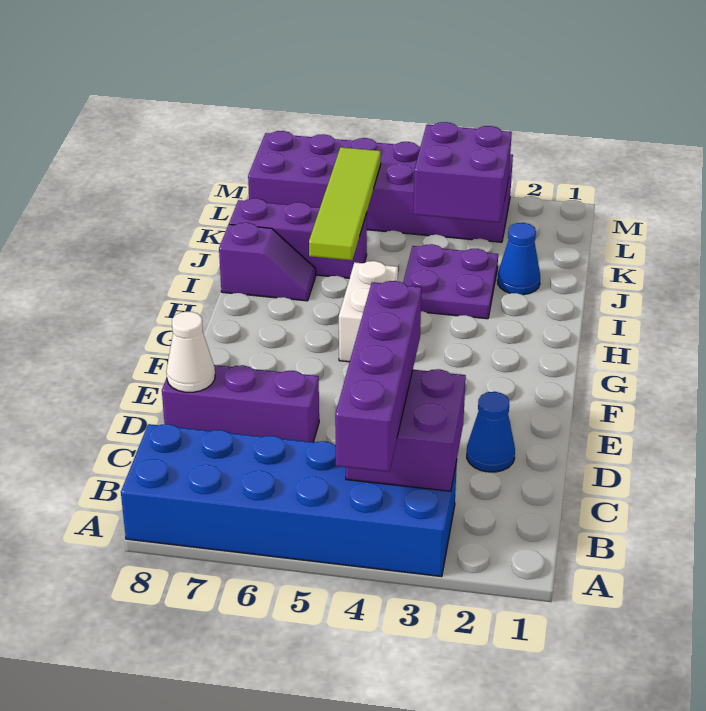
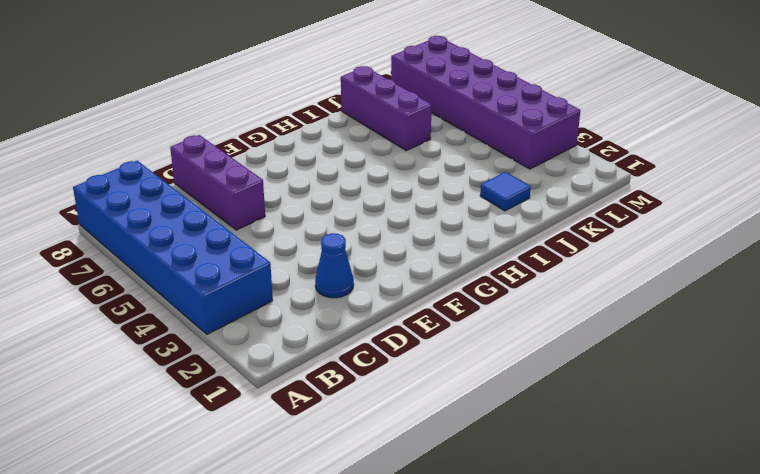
blue tile J2 level 1 -> blue cone J2 level 1
none -> white brick G5:H5 level 1
none -> purple plate I3:J4 level 1
none -> purple slope I7:I8 level 1 top 8

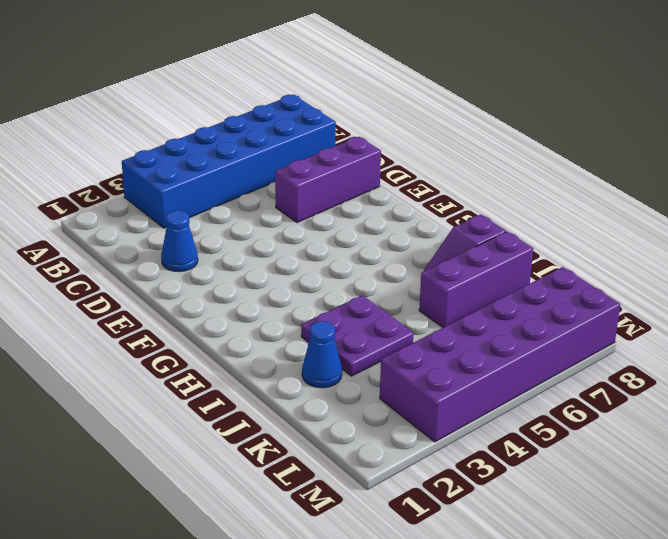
none -> white brick G5:H5 level 1
none -> purple brick B3:C4 level 2
none -> white cone D8 level 2

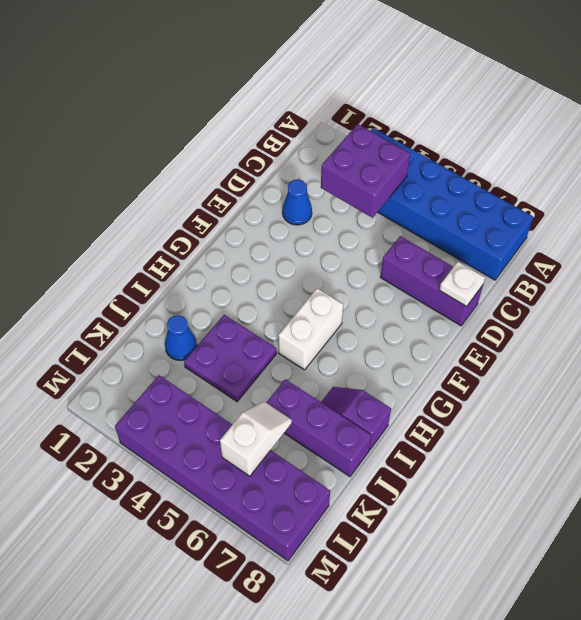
white plate D8 level 2 -> white cone D8 level 2
white slope K6:L6 level 2 top L -> lime tile I6:L6 level 2
none -> purple brick K3:L4 level 2
none -> purple brick A4:D4 level 3

